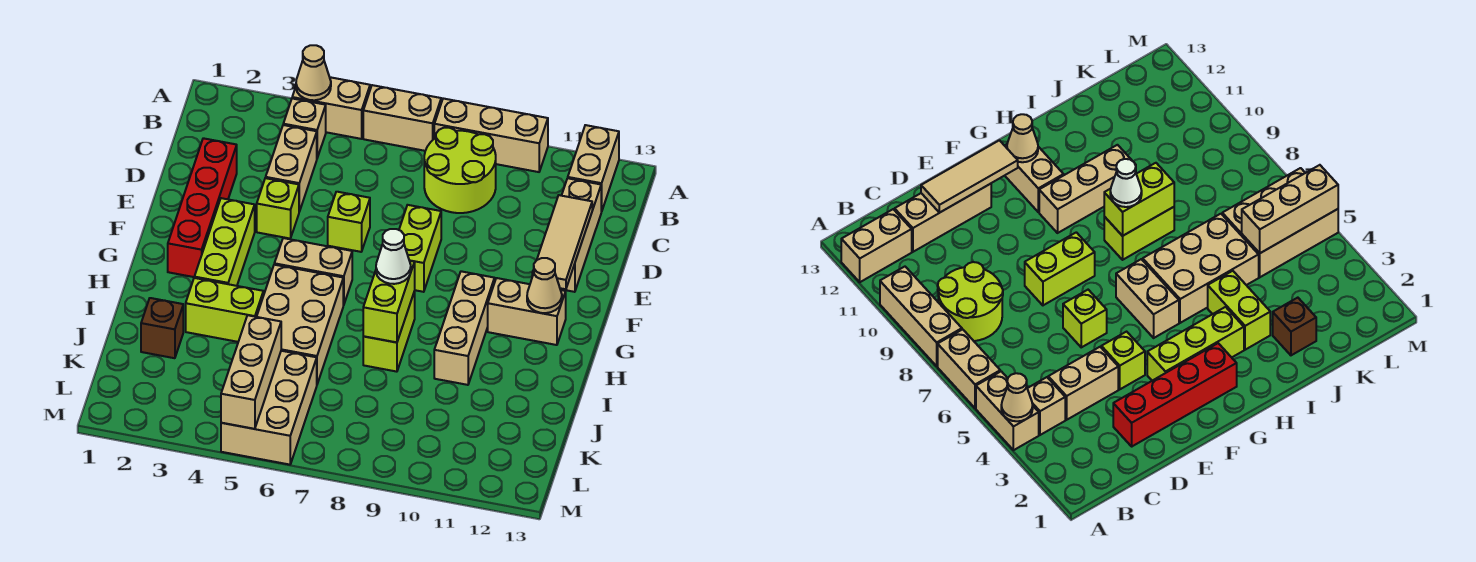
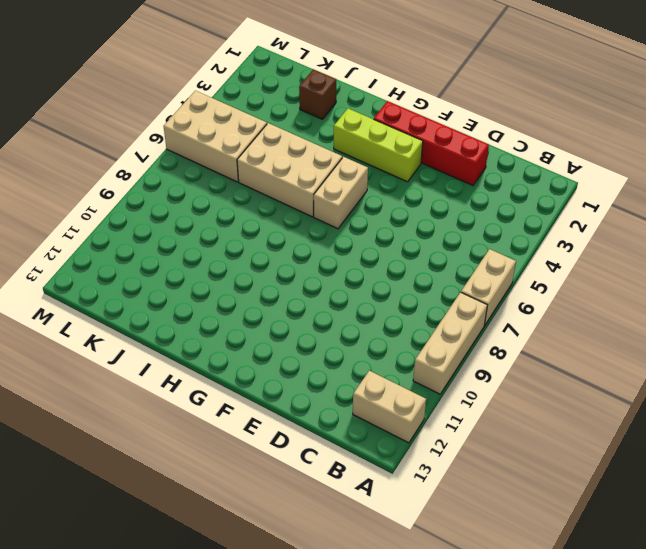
none -> tan brick A4:A5 level 1
none -> tan brick B4 level 1
none -> lime round brick B8:C9 level 1

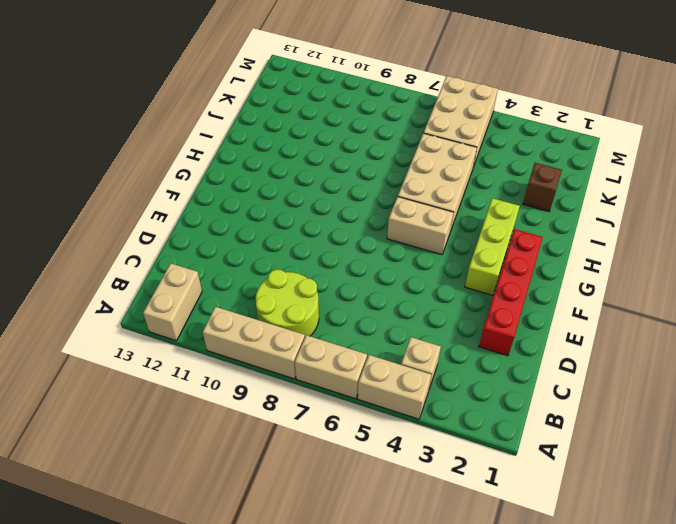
none -> tan brick C4:D4 level 1
none -> tan brick C12:E12 level 1
none -> lime brick E4 level 1

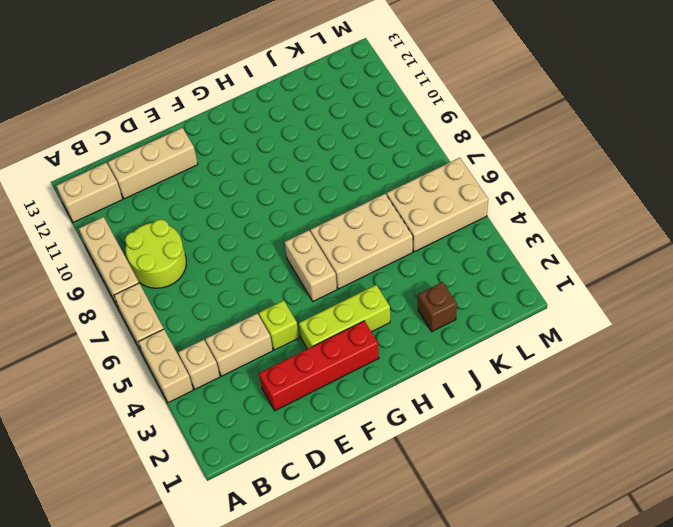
none -> lime brick E6 level 1
none -> lime brick E8:F8 level 1
none -> tan brick G10:I10 level 1

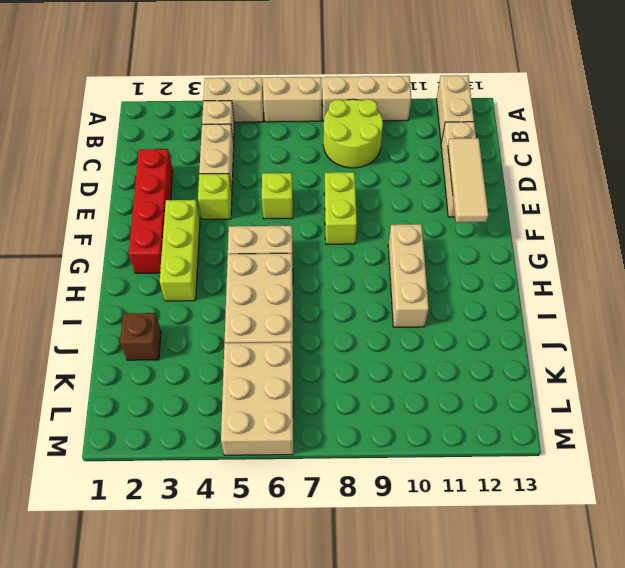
none -> tan brick G11:G12 level 1
none -> lime brick H8:I8 level 1
none -> lime brick I3:I4 level 1

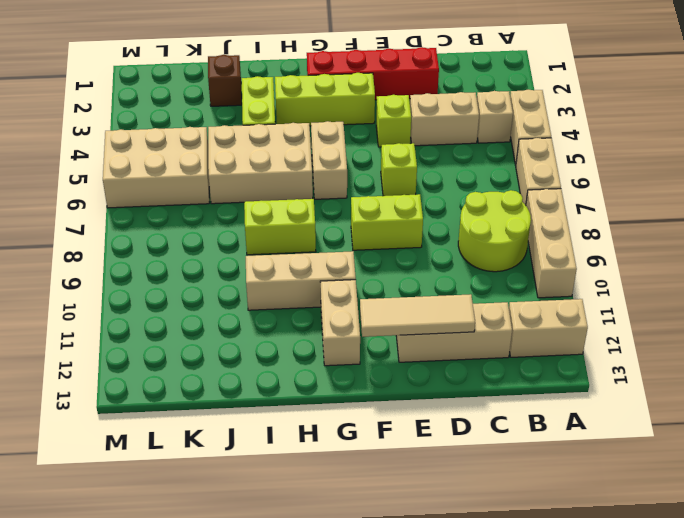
none -> tan cone A4 level 2
none -> tan cone G12 level 2
none -> lime brick H8:I8 level 2

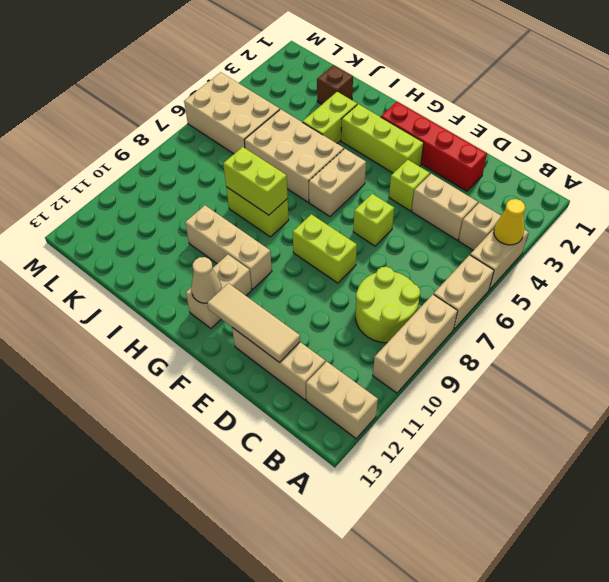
yellow cone A4 level 2 -> tan cone A4 level 2
none -> tan brick K5:M5 level 2
none -> white cone H8 level 3

